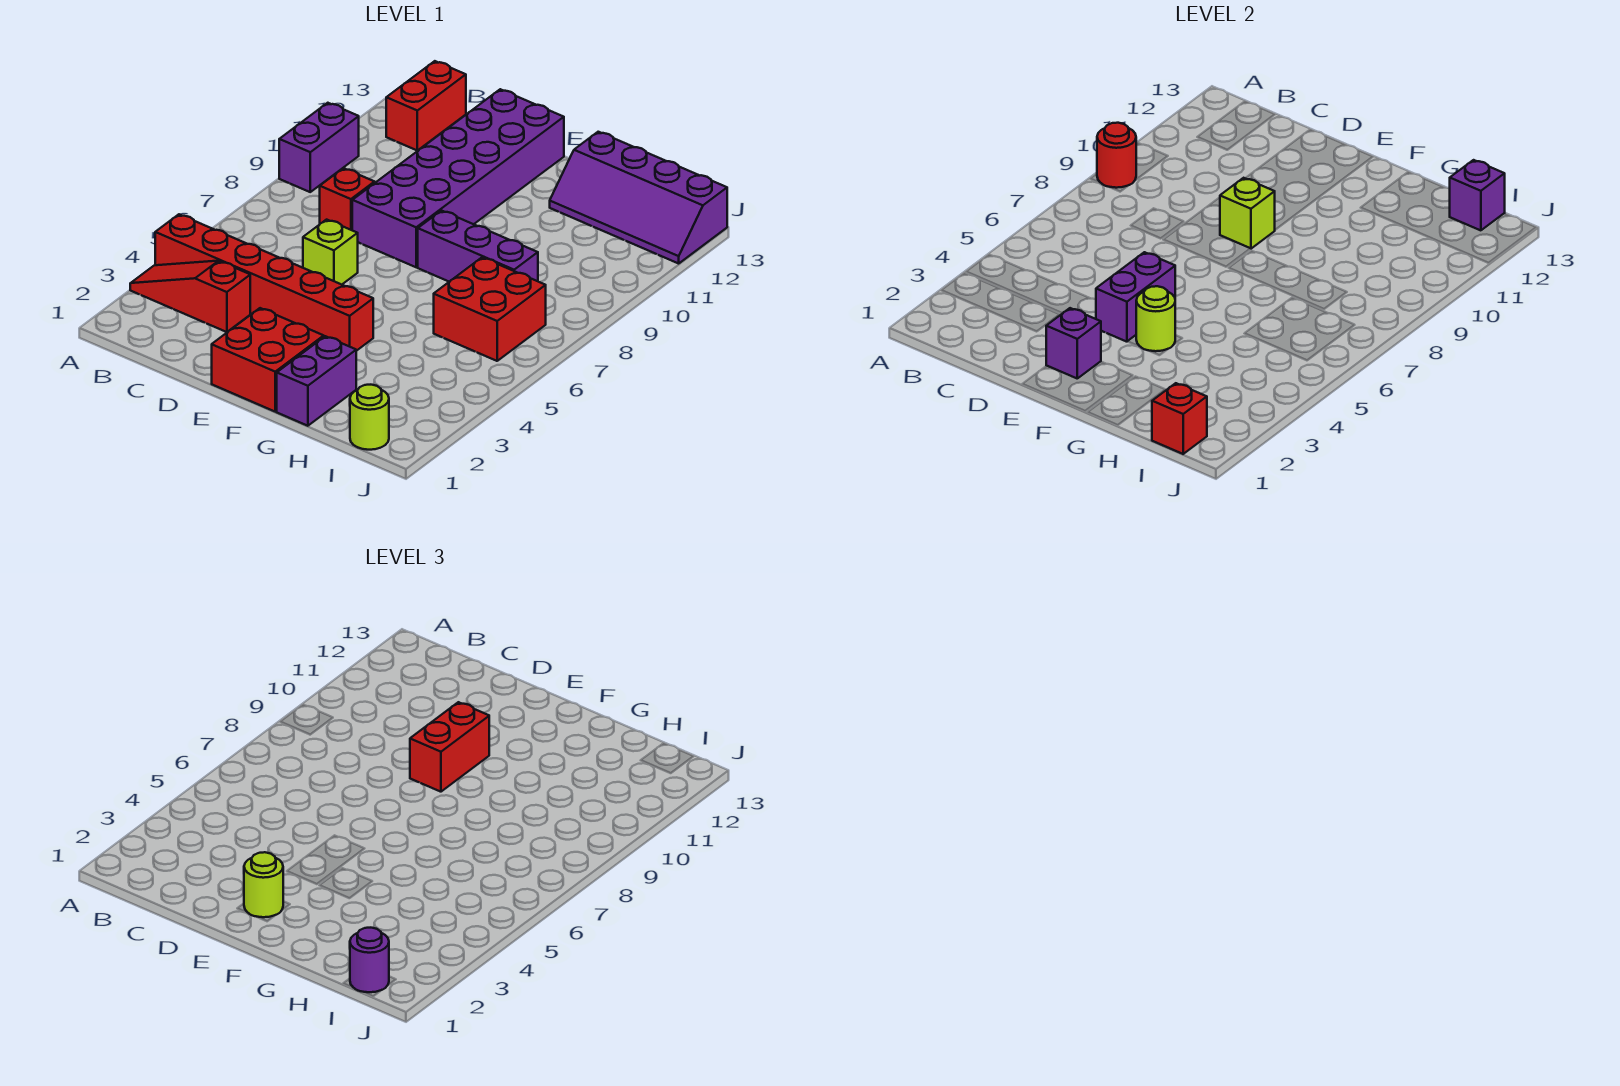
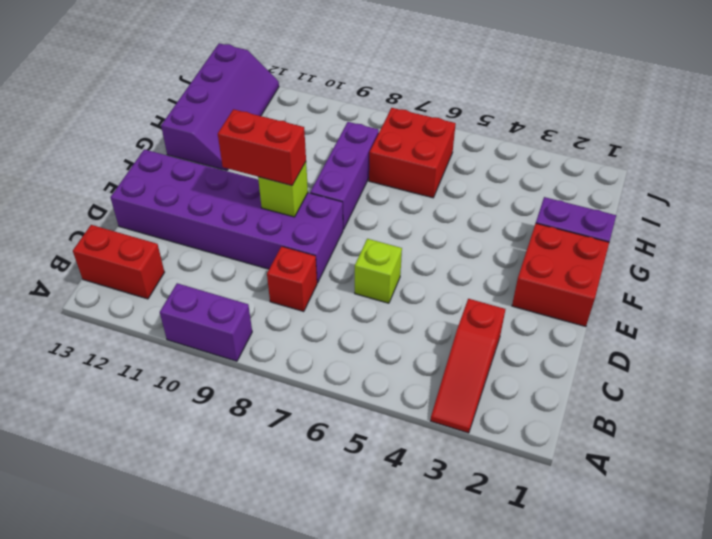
none -> red brick A4:F4 level 1
none -> lime round brick I1 level 1
none -> red round brick A9 level 2

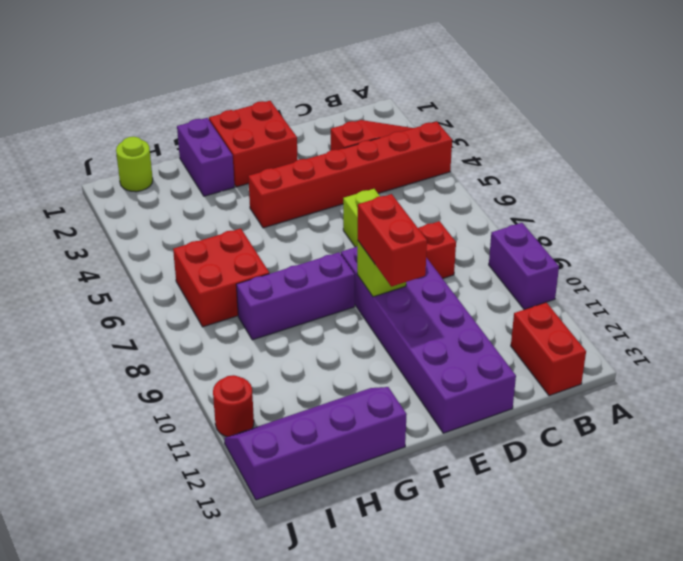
red round brick J11 level 1 -> red round brick A9 level 2
none -> purple brick E2 level 2
none -> purple brick E4:E5 level 2
none -> lime round brick F4 level 2

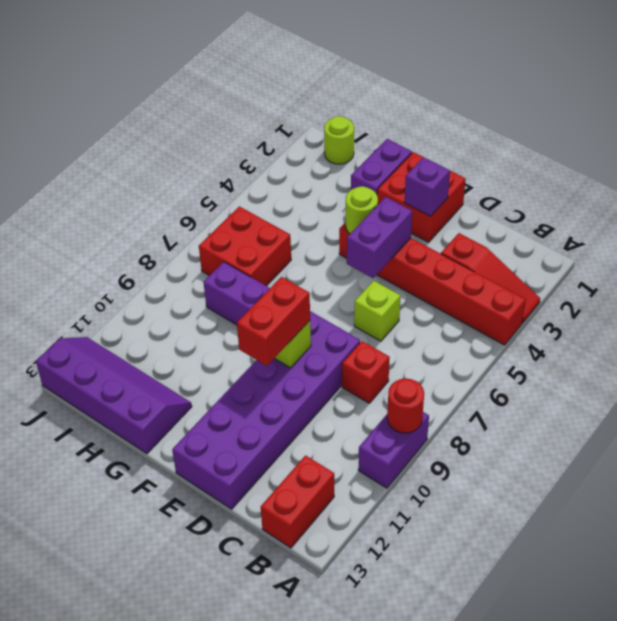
none -> red brick I1 level 2
none -> purple brick I13 level 2
none -> lime round brick E2 level 3

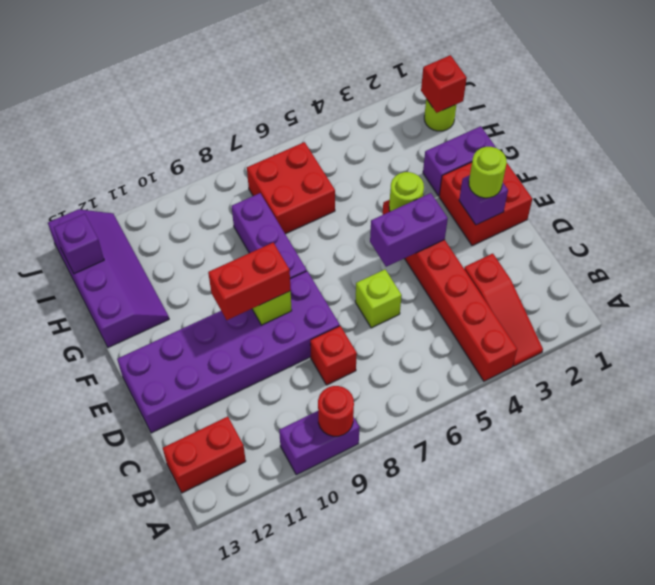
none -> purple round brick I1 level 3

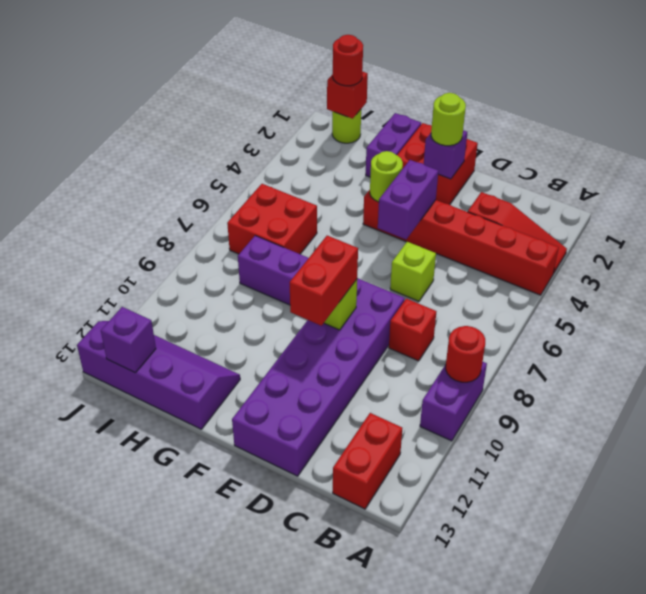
red round brick I1 level 3 -> purple round brick I1 level 3

